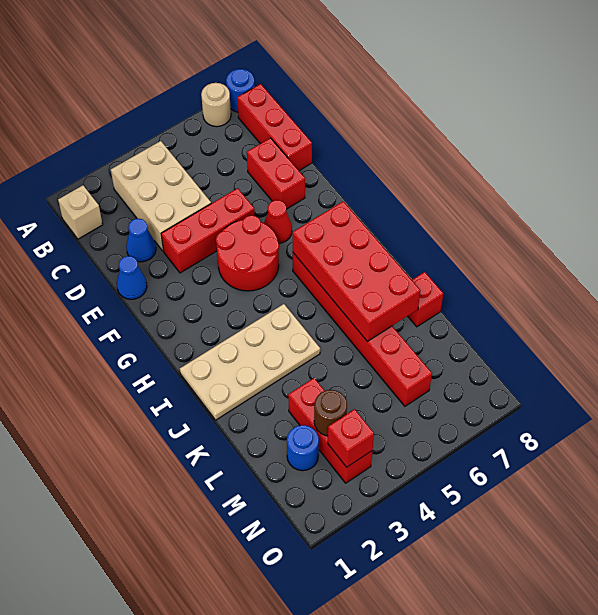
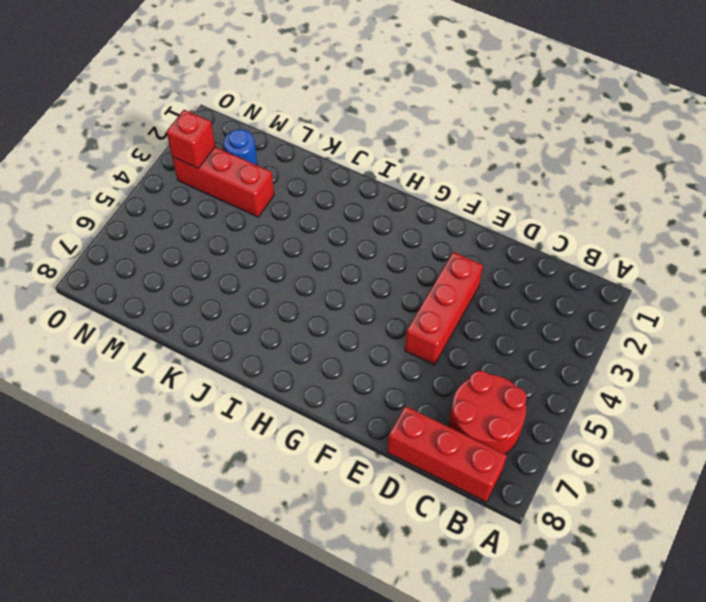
red round brick B6:C7 level 1 -> red round brick F4:G5 level 1
none -> tan round brick A7 level 1
none -> blue round brick A8 level 1
none -> tan brick B1 level 1

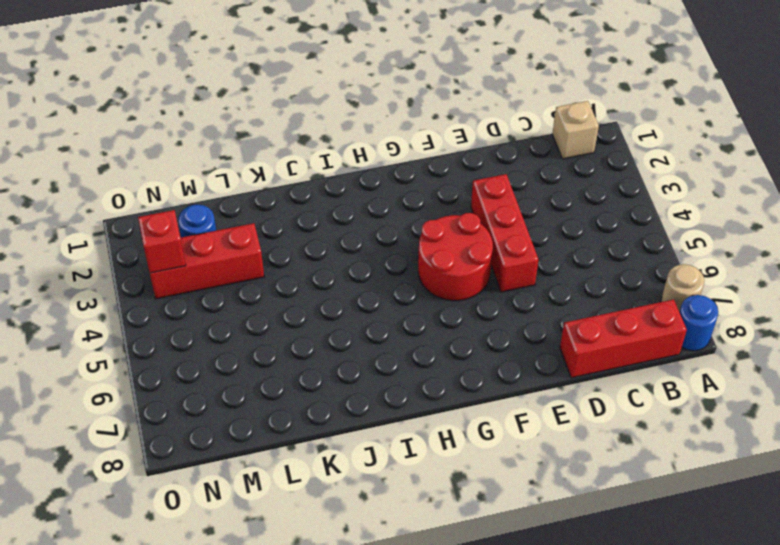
none -> tan brick B3:D4 level 1
none -> blue cone D2 level 1
none -> red brick D7:E7 level 1

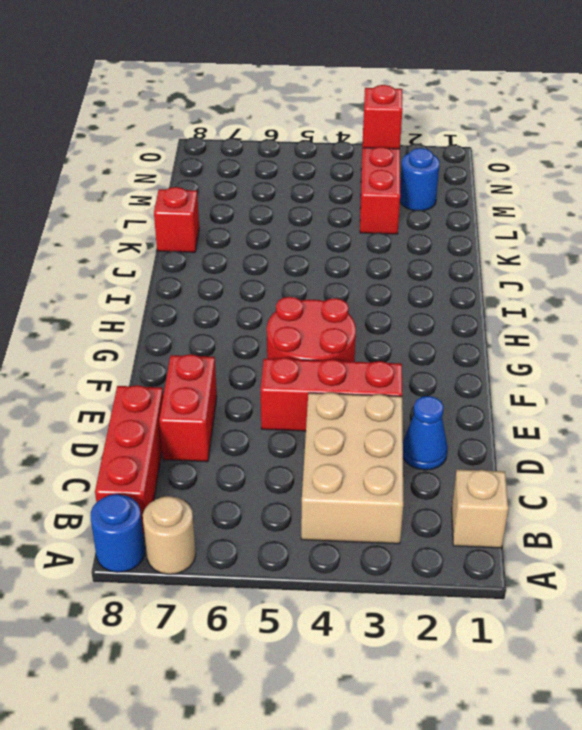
none -> blue cone E1 level 1
none -> red cone F6 level 1
none -> red brick H6:M6 level 1

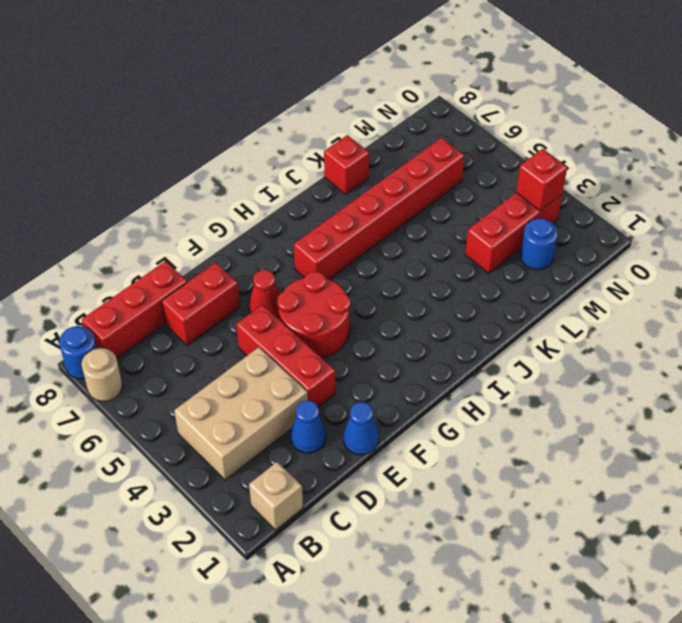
none -> tan plate I1:J4 level 1
none -> red brick H6:K7 level 2
none -> brown round brick M3 level 2

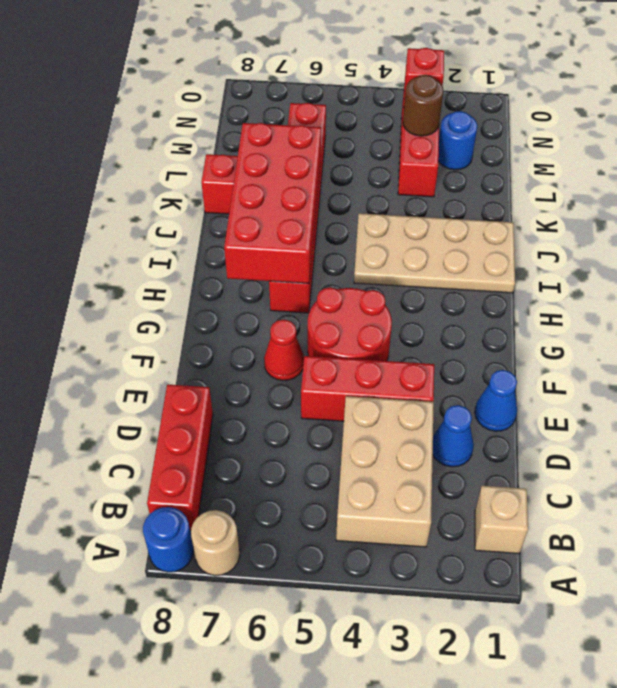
none -> red brick D7:E7 level 1

